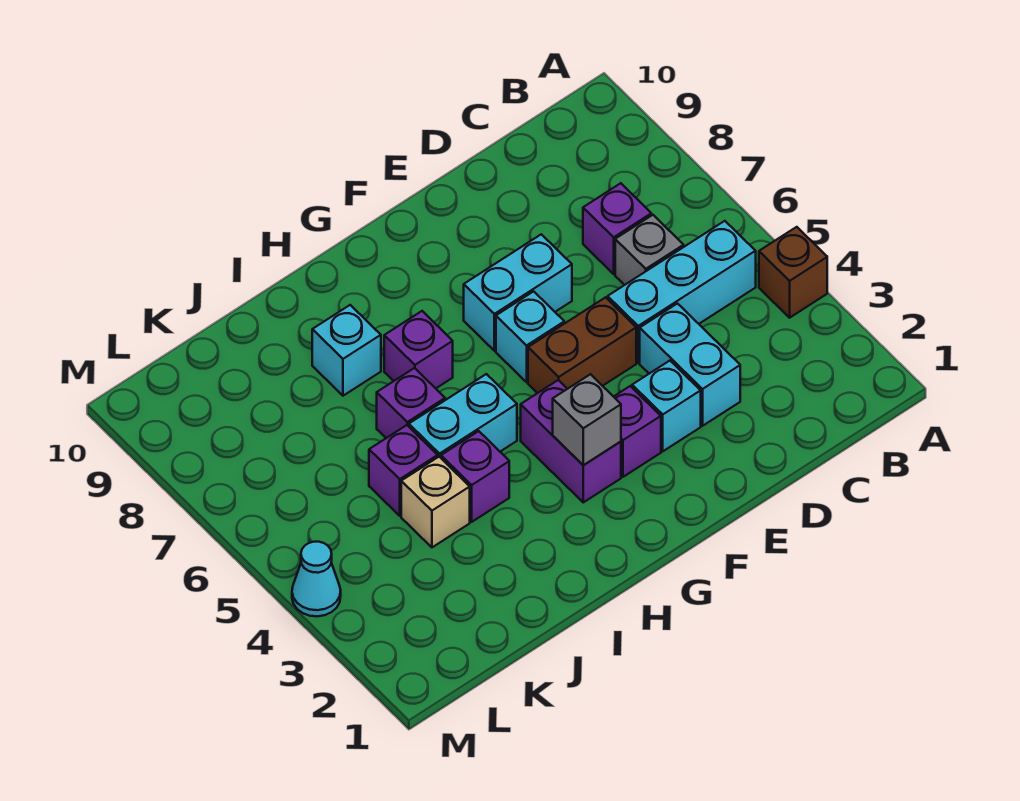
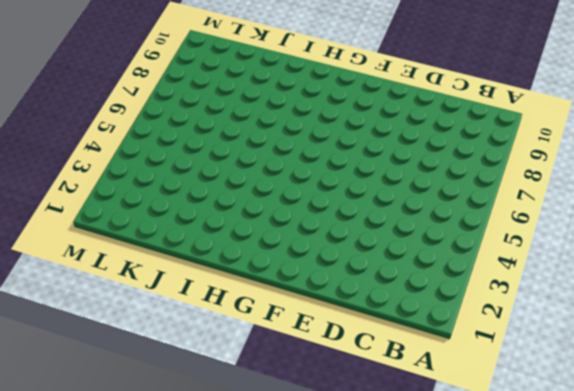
none -> brown brick A4 level 1
none -> cyan brick B5:D5 level 1
none -> grey brick C6 level 1

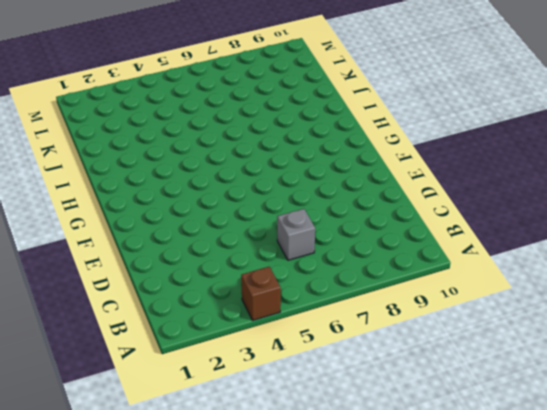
none -> cyan brick B5:D5 level 1
none -> purple brick C7 level 1
none -> cyan brick D3:D4 level 1

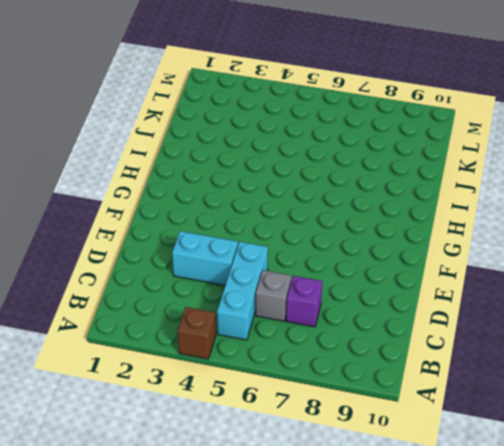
none -> cyan brick E3 level 1
none -> brown brick E5:F5 level 1
none -> cyan brick E7:F7 level 1

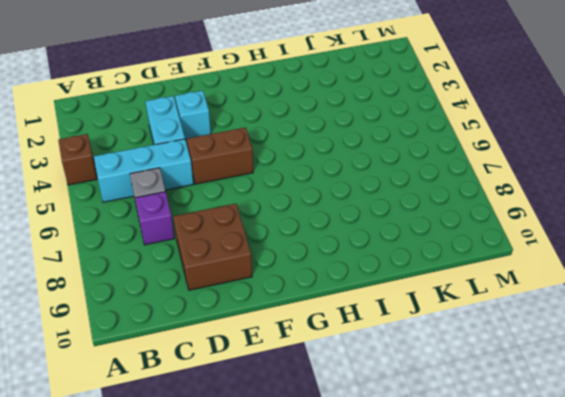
brown brick D8:E9 level 1 -> none
none -> cyan brick E7:F7 level 1
none -> purple brick F3 level 1
none -> cyan brick F6 level 1

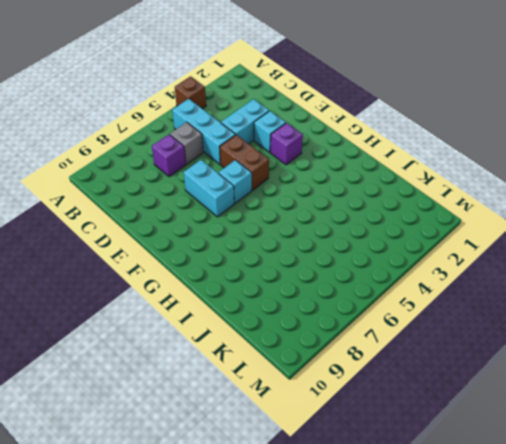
none -> purple brick G3:G4 level 1
none -> cyan brick H5:I5 level 1
none -> purple brick H7 level 1

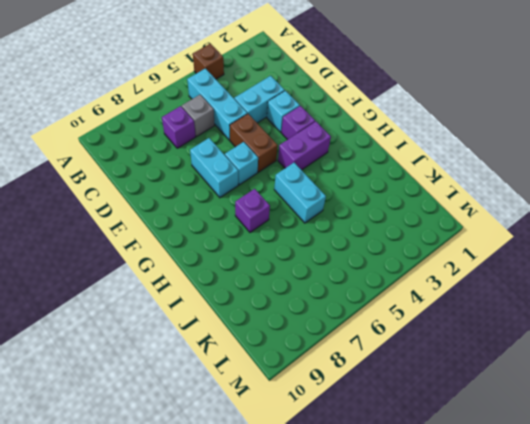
none -> purple brick I4 level 1
none -> purple brick I6 level 1
none -> cyan brick I8 level 1

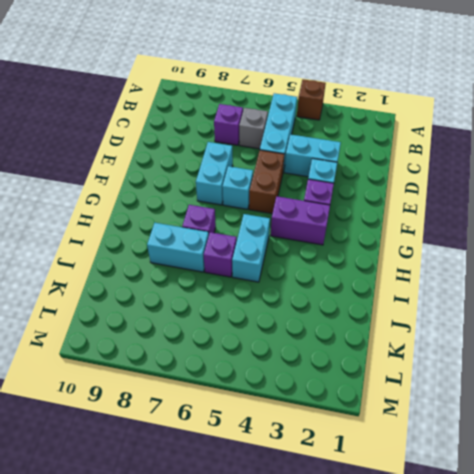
cyan brick I7:I8 level 1 -> cyan brick I8 level 1
none -> purple brick I4 level 1
none -> tan brick J4 level 1
none -> purple brick J5 level 1

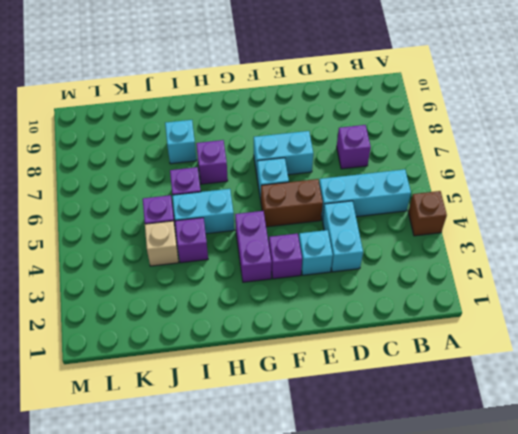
none -> grey brick C6 level 1
none -> cyan cone M4 level 1
none -> grey brick G3 level 2

